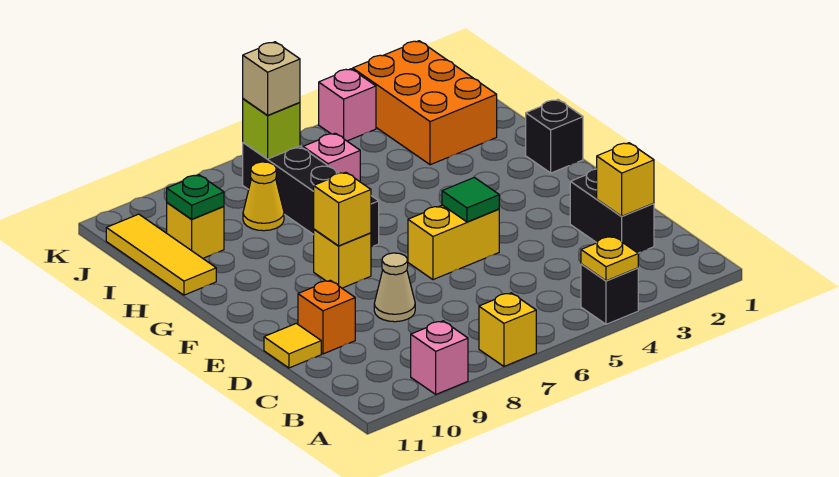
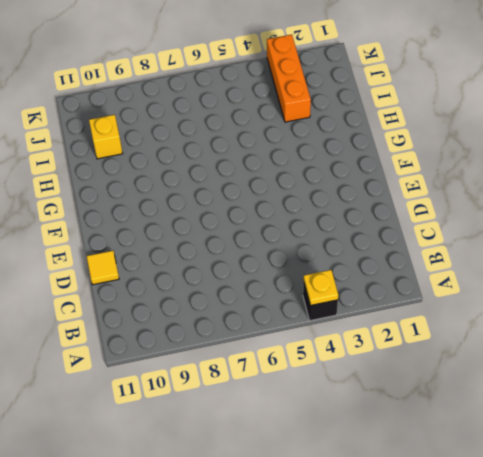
orange brick I3:K3 level 1 -> orange brick I2:K3 level 1
none -> yellow brick A7 level 1
none -> pink brick A9 level 1
none -> black brick C2:D2 level 1

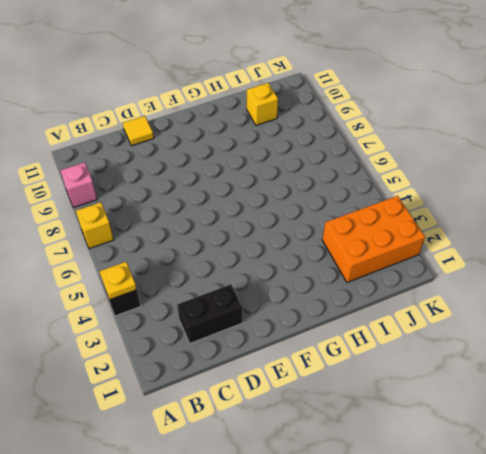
none -> tan cone D8 level 1
none -> orange brick D10 level 1
none -> yellow brick E5:E6 level 1

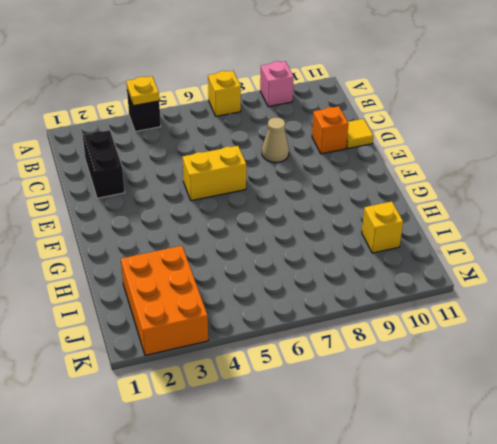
none -> yellow brick F8 level 1
none -> black brick G1 level 1
none -> black brick G7:J7 level 1

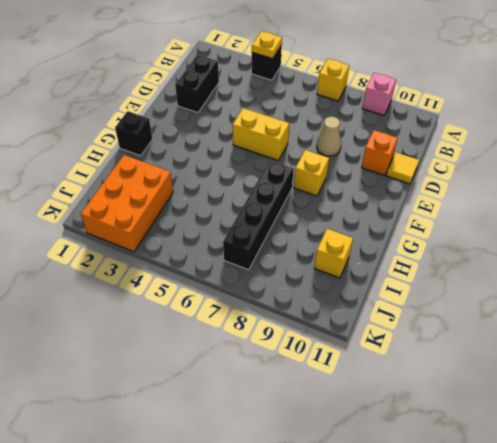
none -> yellow tile H11:J11 level 1
none -> pink brick I6 level 1
none -> yellow cone I8 level 1

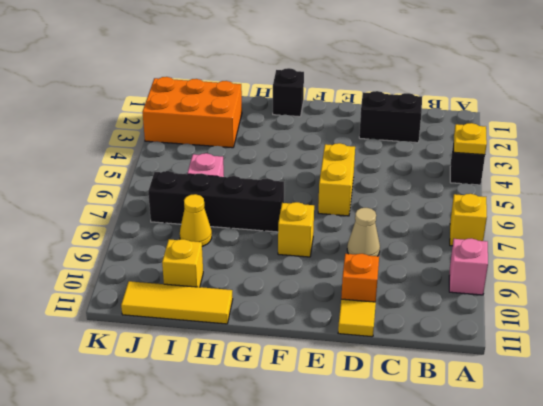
none -> pink brick K4 level 1
none -> yellow brick C2 level 2
none -> green tile E5 level 2

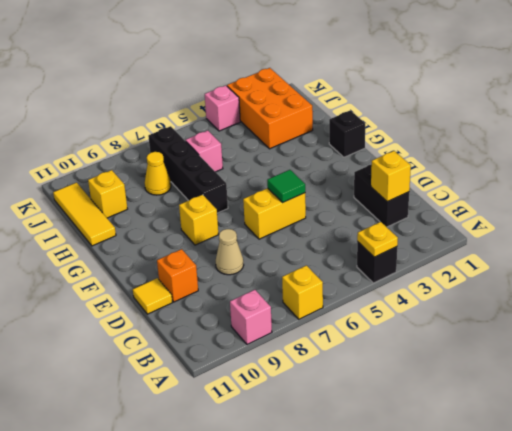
none -> yellow brick F8 level 2
none -> green plate I10 level 2
none -> lime brick J7 level 2

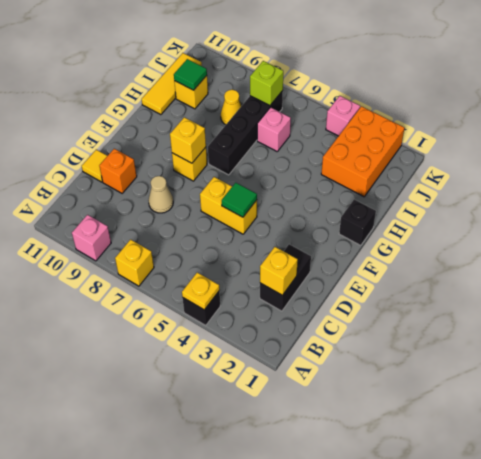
green tile I10 level 2 -> green plate I10 level 2
none -> tan brick J7 level 3

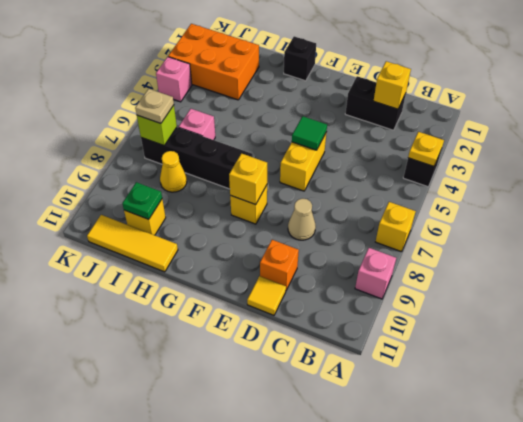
tan plate J7 level 3 -> tan brick J7 level 3

